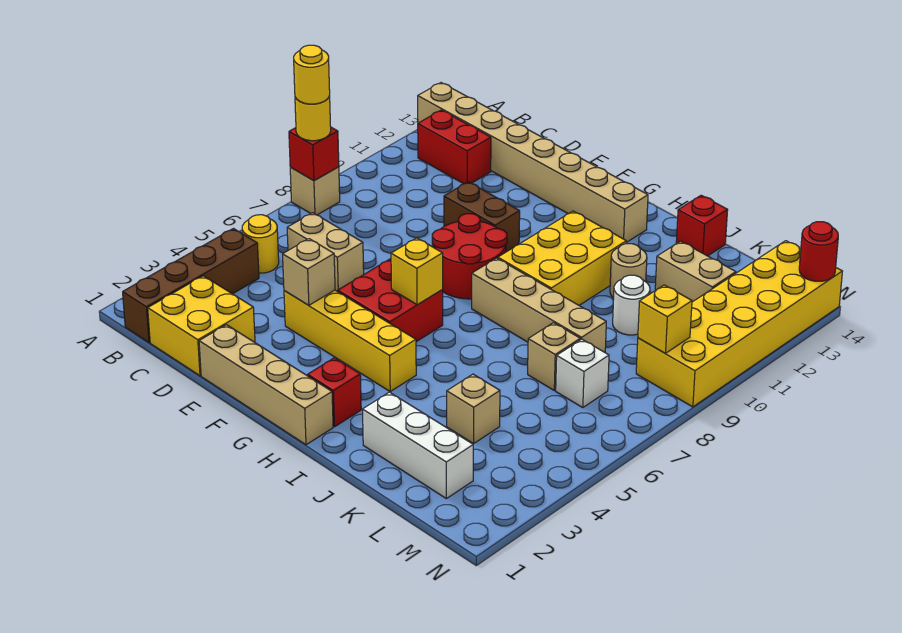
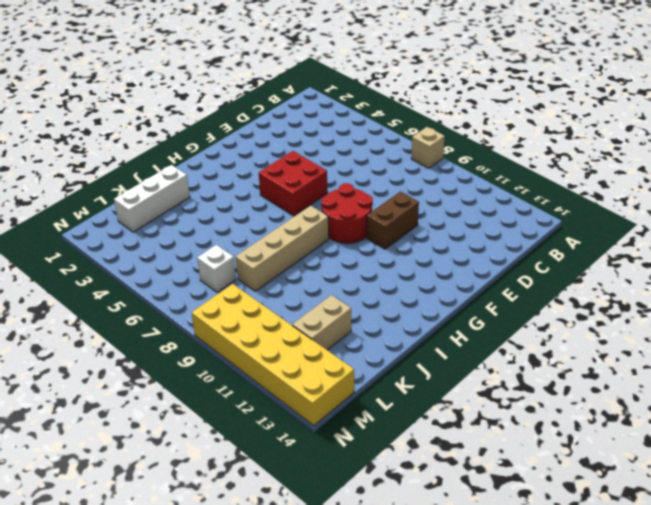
none -> tan brick A13:H13 level 1
none -> brown brick B1:B4 level 1
none -> yellow round brick B5 level 1
none -> red brick B12:C12 level 1

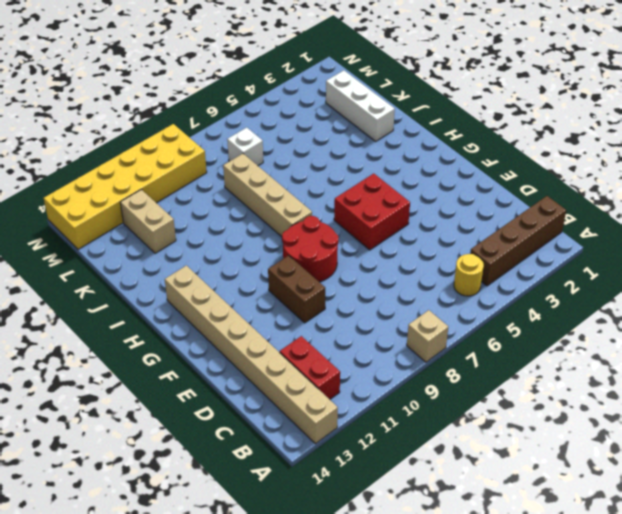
none -> yellow brick C1:D2 level 1
none -> tan brick C6:D6 level 1
none -> tan brick E1:H1 level 1
none -> yellow brick E4:H4 level 1

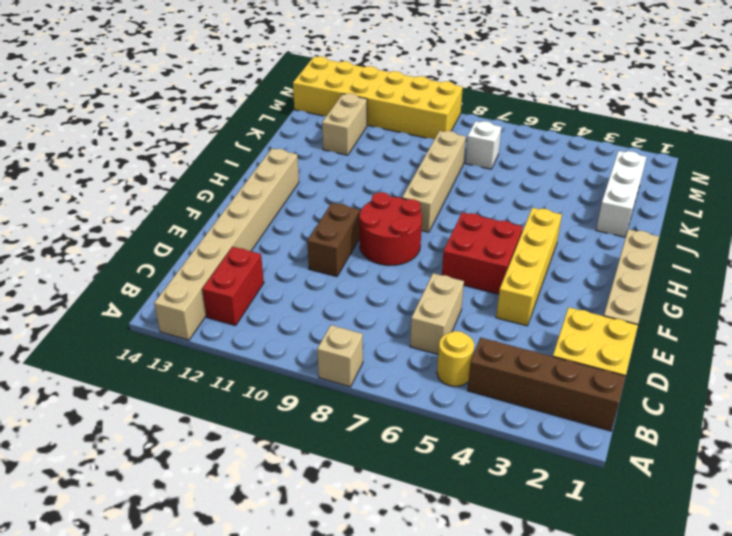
none -> red brick H2 level 1
none -> yellow brick H9:I11 level 1
none -> tan round brick J11 level 1
none -> red brick J14 level 1

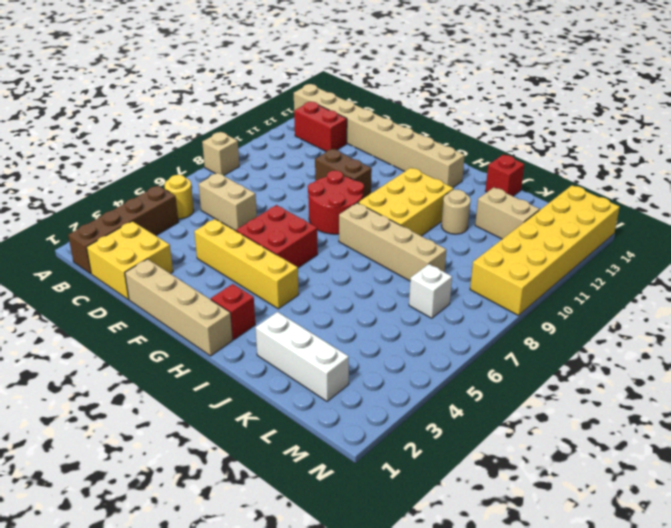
none -> tan brick K4 level 1
none -> tan brick K7 level 1
none -> white round brick K10 level 1
none -> red brick A8 level 2

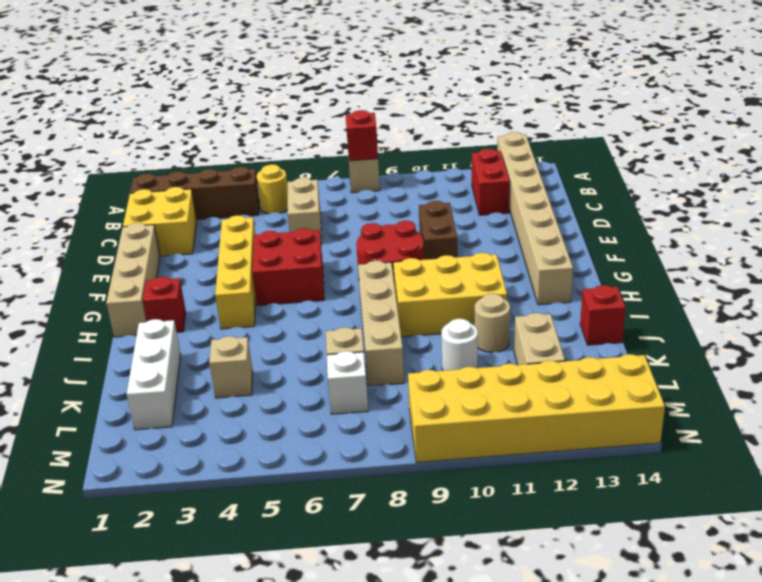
none -> tan brick E4 level 2
none -> yellow brick G6 level 2
none -> yellow brick M9 level 2
none -> red round brick N14 level 2

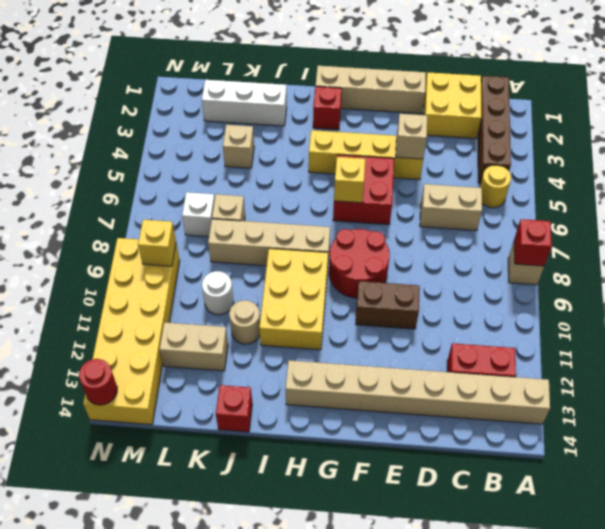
none -> yellow round brick A8 level 3
none -> yellow round brick A8 level 4

